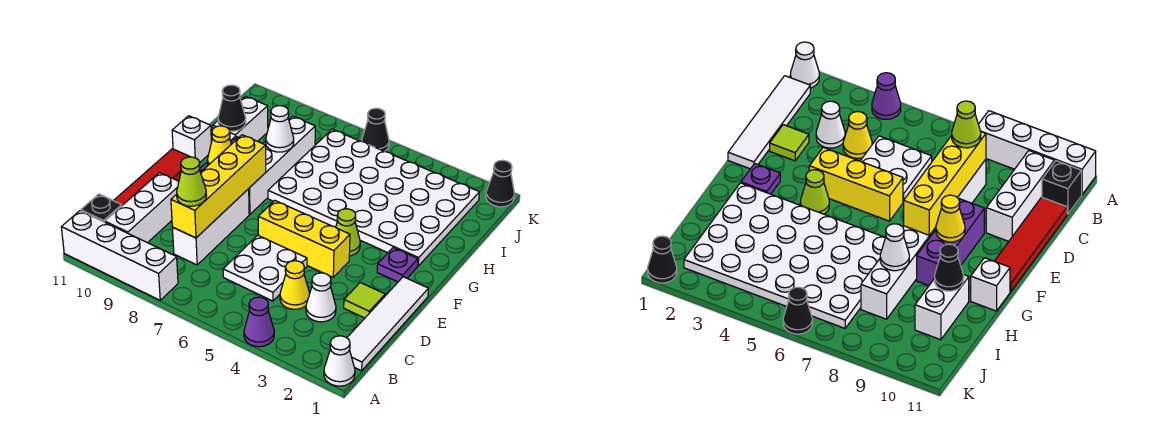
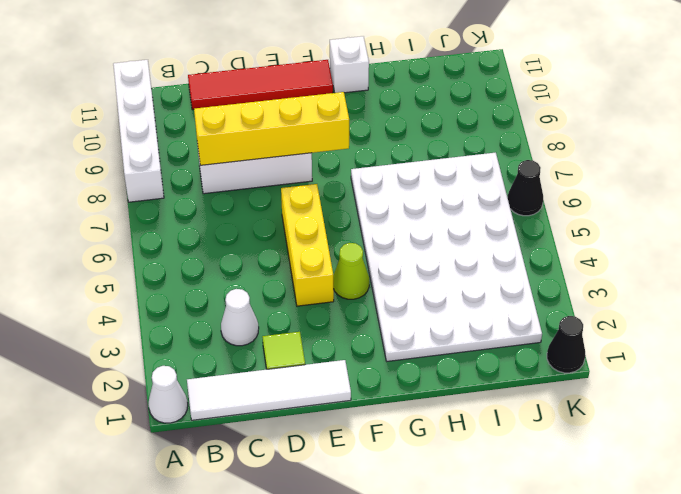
none -> purple cone A4 level 1
none -> white brick B10:D10 level 1
none -> black brick B11 level 1

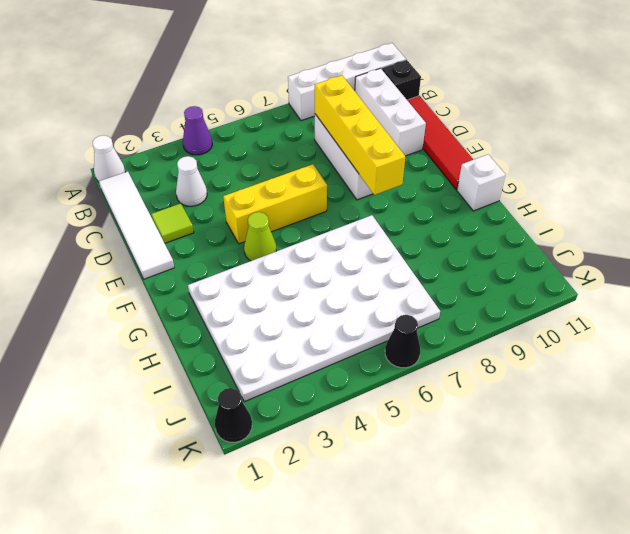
none -> yellow cone C4 level 1
none -> white plate C5:D6 level 1
none -> purple brick E9:G9 level 1

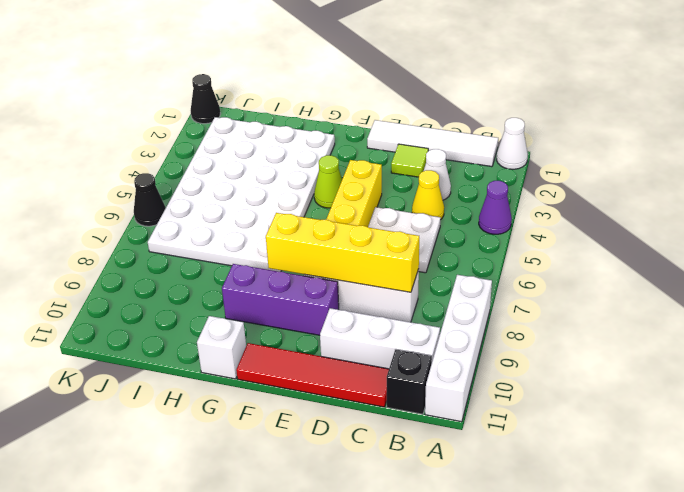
none -> purple plate F2 level 1
none -> white brick F8:I8 level 1
none -> white brick H10:I10 level 1

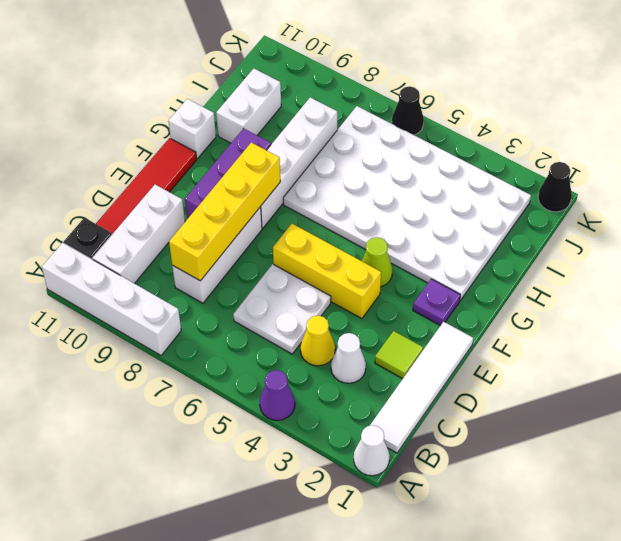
none -> yellow cone F9 level 2
none -> white cone H8 level 2
none -> black cone H10 level 2

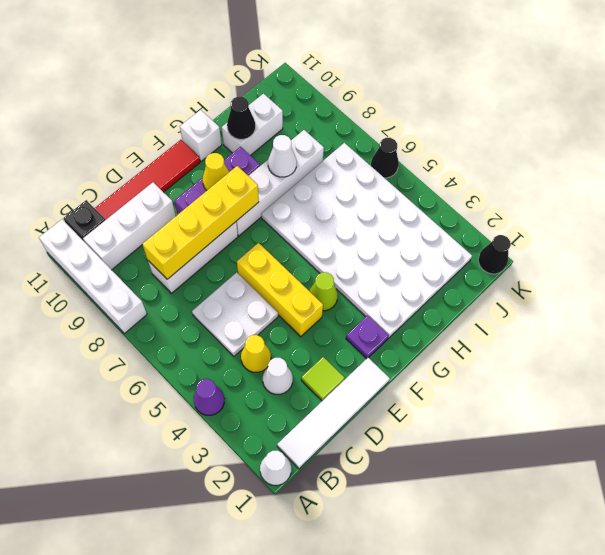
none -> lime cone C8 level 3

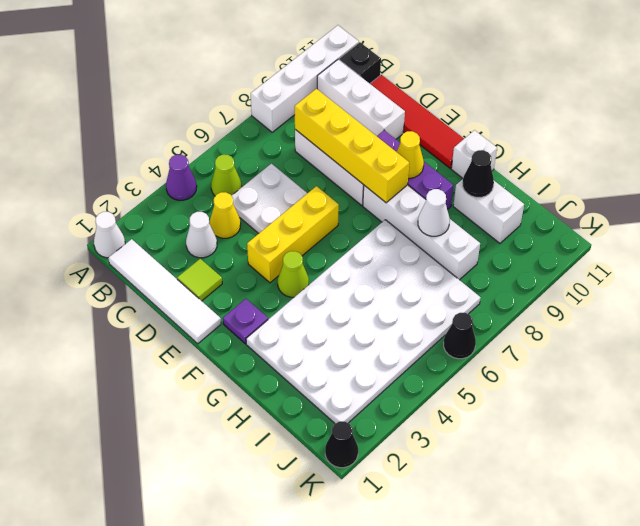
lime cone B5 level 1 -> lime cone C8 level 3

